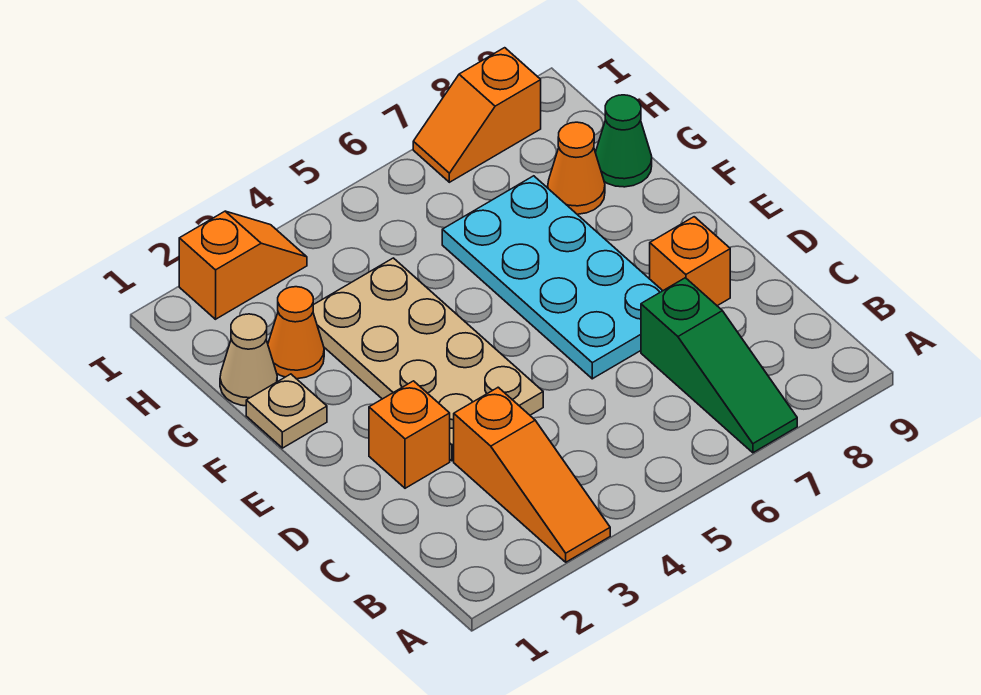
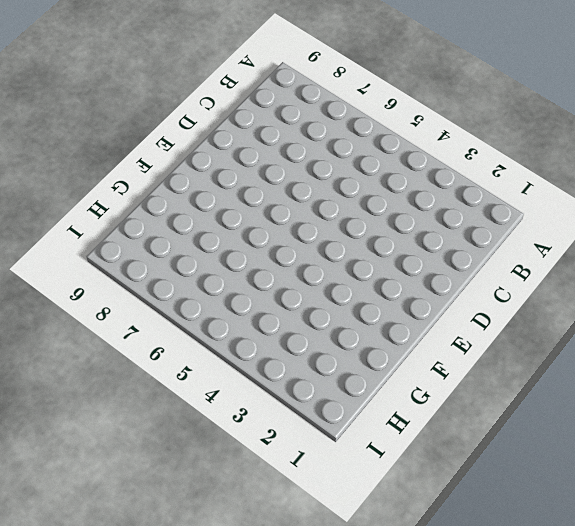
none -> orange slope A3:C3 level 1 top C
none -> green slope A7:C7 level 1 top C
none -> orange brick D2 level 1

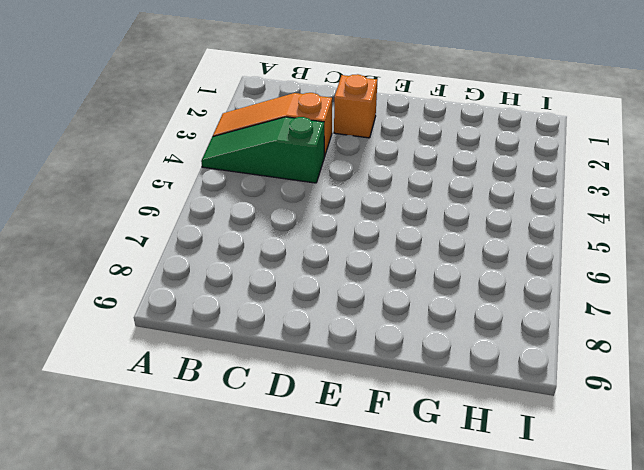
green slope A4:C4 level 1 top C -> green slope A7:C7 level 1 top C
none -> tan plate D3:G4 level 1
none -> cyan plate D6:G7 level 1
none -> orange brick D8 level 1

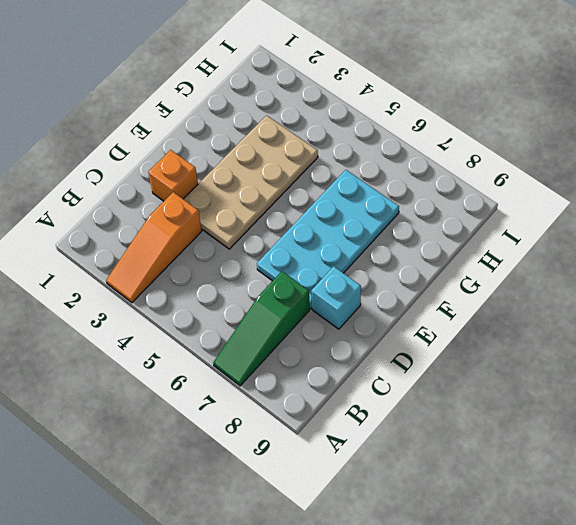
cyan brick D8 level 1 -> orange brick D8 level 1
none -> tan plate F1 level 1
none -> tan cone G1 level 1
none -> orange cone G2 level 1

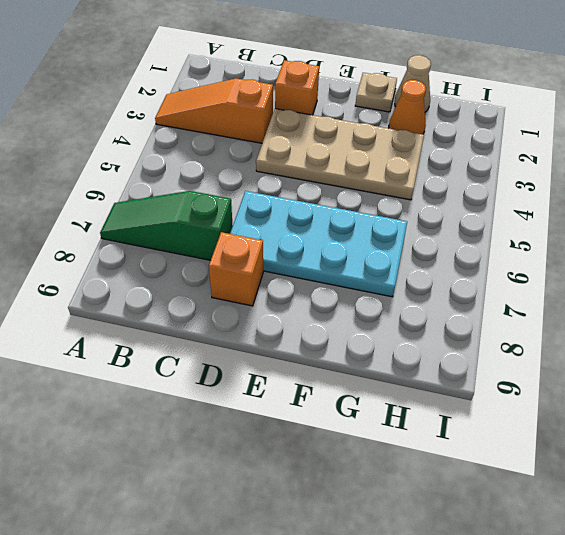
none -> orange cone G8 level 1
none -> green cone G9 level 1
none -> orange slope I2:I3 level 1 top 2

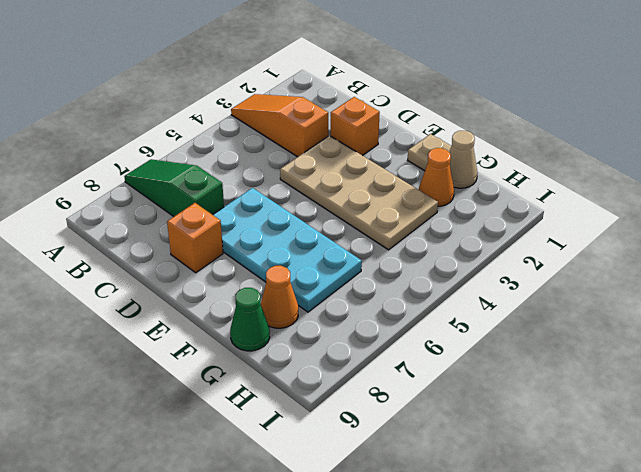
none -> orange slope I2:I3 level 1 top 2
none -> orange slope I7:I8 level 1 top 8

